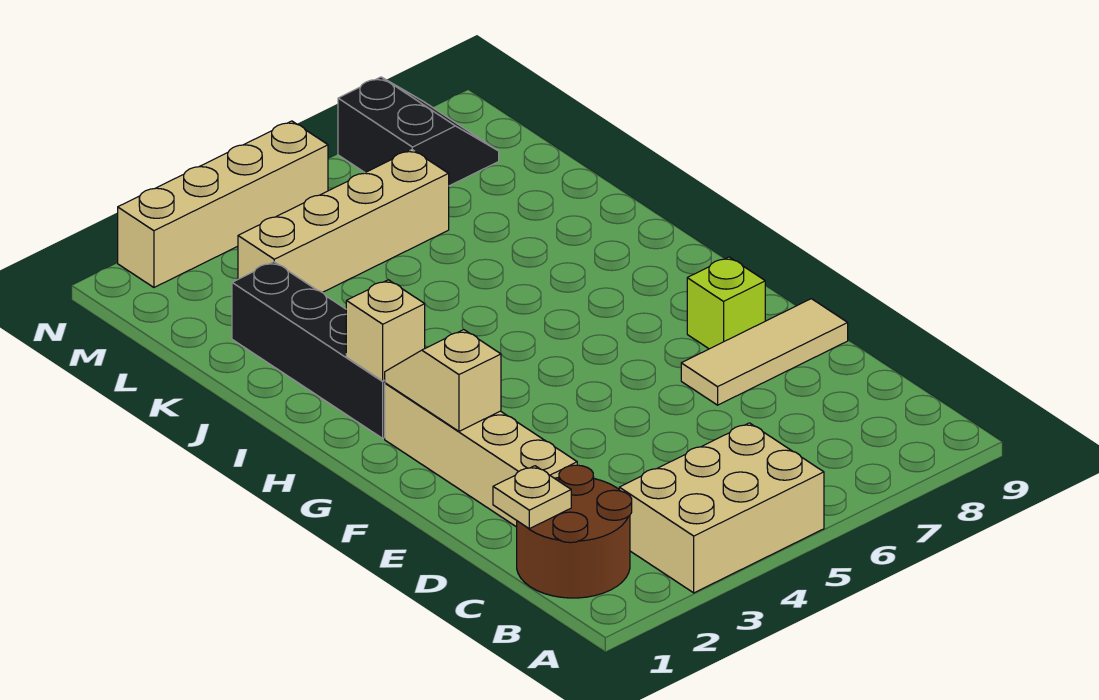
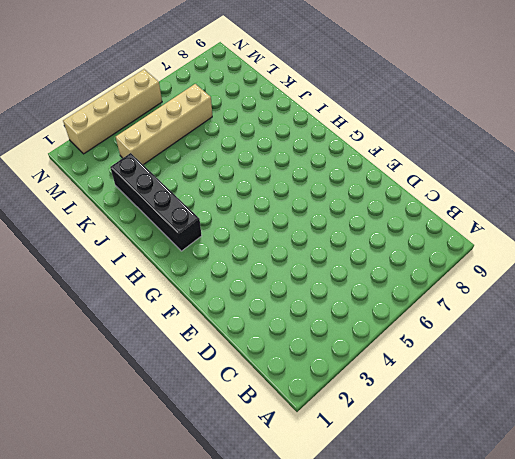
none -> tan brick A3:B5 level 1
none -> brown round brick B1:C2 level 1
none -> tan brick D2:G2 level 1

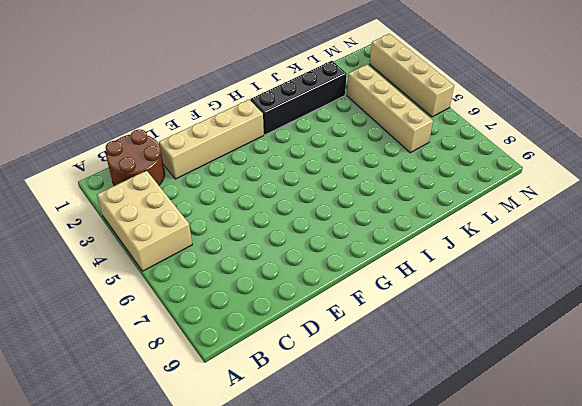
none -> tan tile E7:E9 level 1
none -> lime brick F8 level 1
none -> black slope M7:N8 level 1 top 7

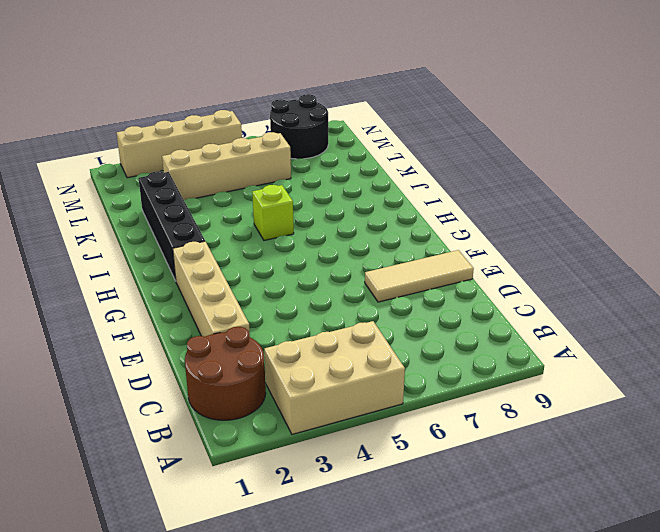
lime brick I5 level 1 -> lime brick F8 level 1
black round brick M7:N8 level 1 -> black slope M7:N8 level 1 top 7
none -> tan plate C1 level 2
none -> tan slope F2:G2 level 2 top F
none -> tan brick H2 level 2

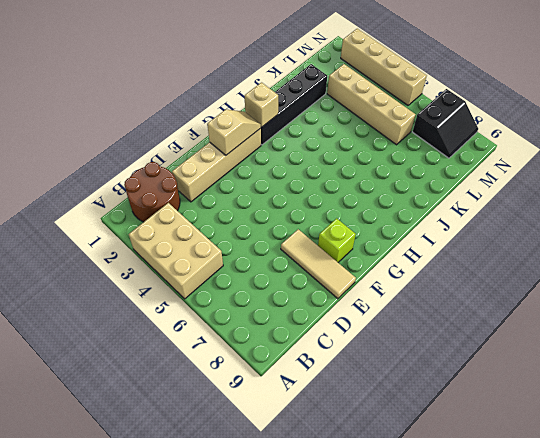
none -> tan plate C1 level 2

